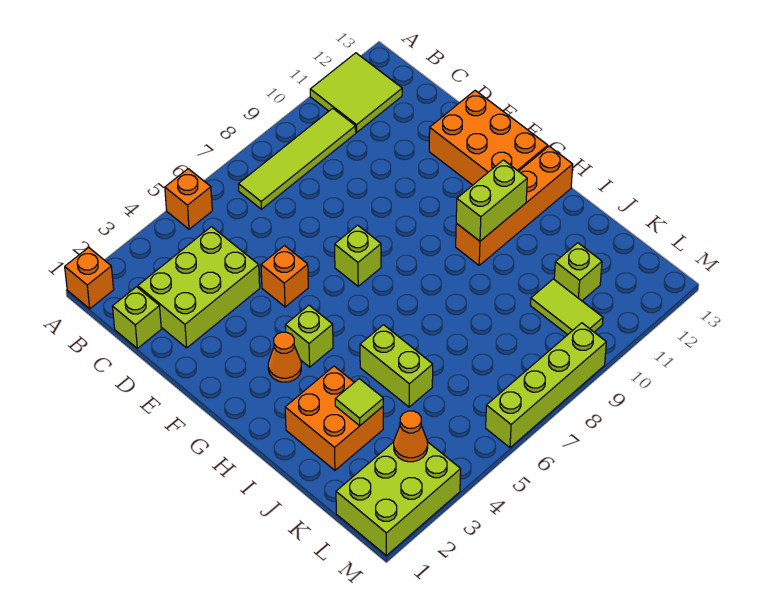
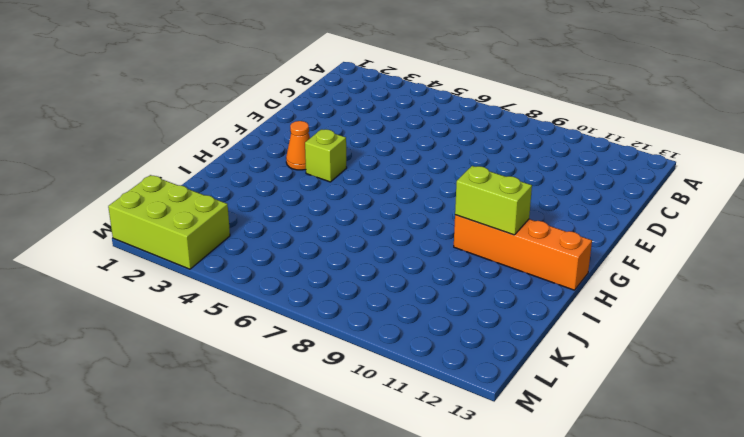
none -> orange brick A1 level 1
none -> orange brick A5 level 1
none -> lime tile A11:B12 level 1

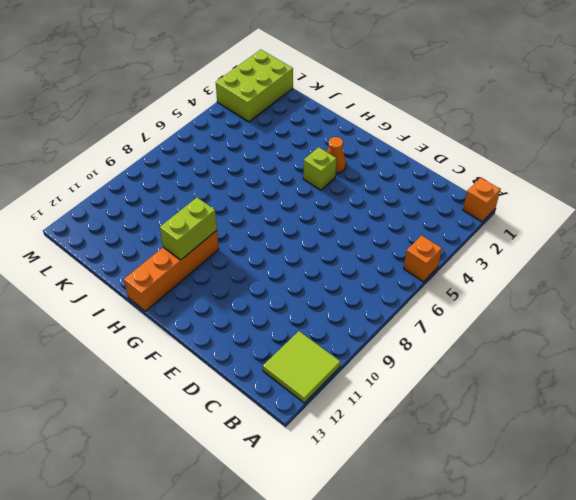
none -> lime tile B7:B10 level 1
none -> lime brick C1 level 1
none -> lime brick C2:D4 level 1

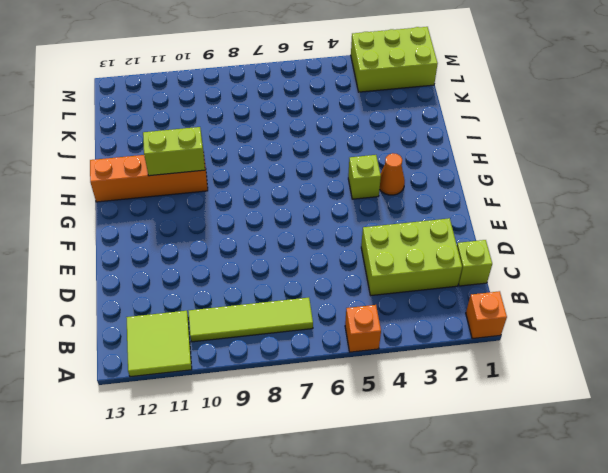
none -> orange brick E5 level 1
none -> orange brick E12:G13 level 1
none -> lime brick F7 level 1

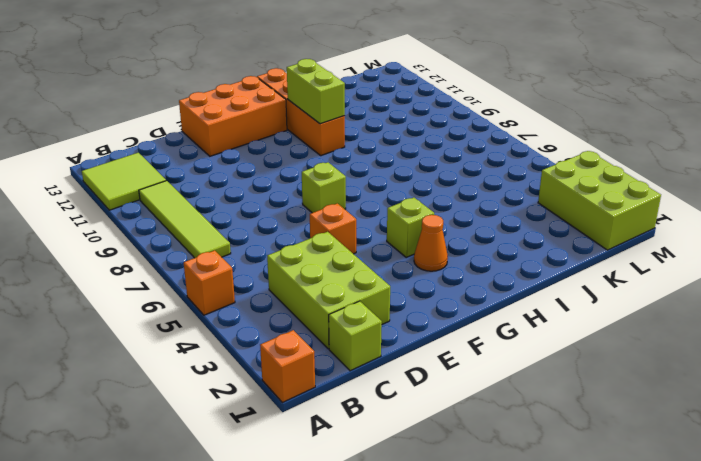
none -> orange brick I2:J3 level 1
none -> lime brick I5:J5 level 1
none -> lime tile K10:L10 level 1

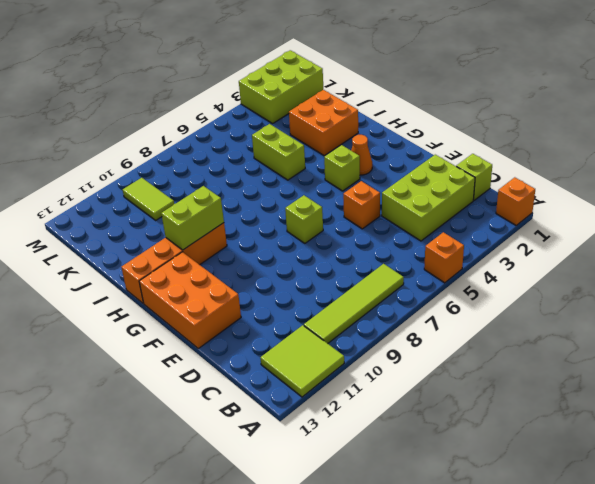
none -> lime brick K11 level 1
none -> lime brick M6:M9 level 1
none -> lime tile J3 level 2

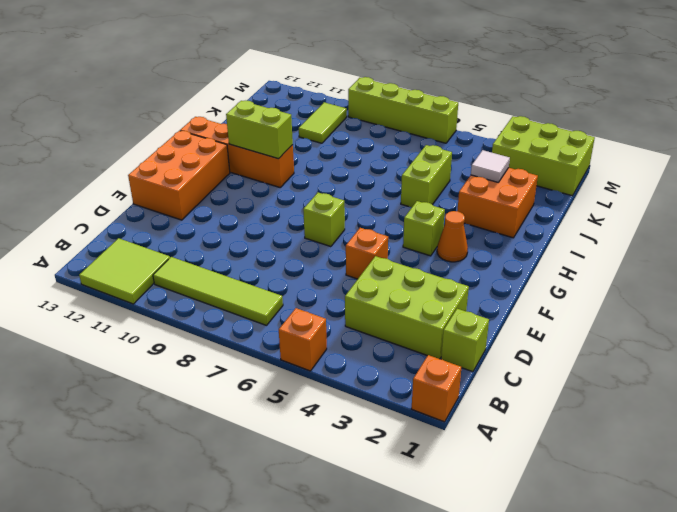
white tile J3 level 2 -> lime tile J3 level 2
none -> lime brick K11 level 1
none -> orange cone L3 level 2

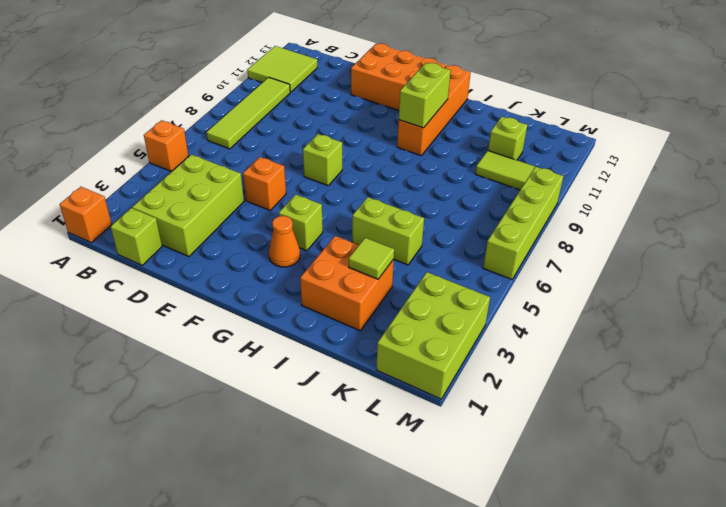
none -> orange cone L3 level 2

